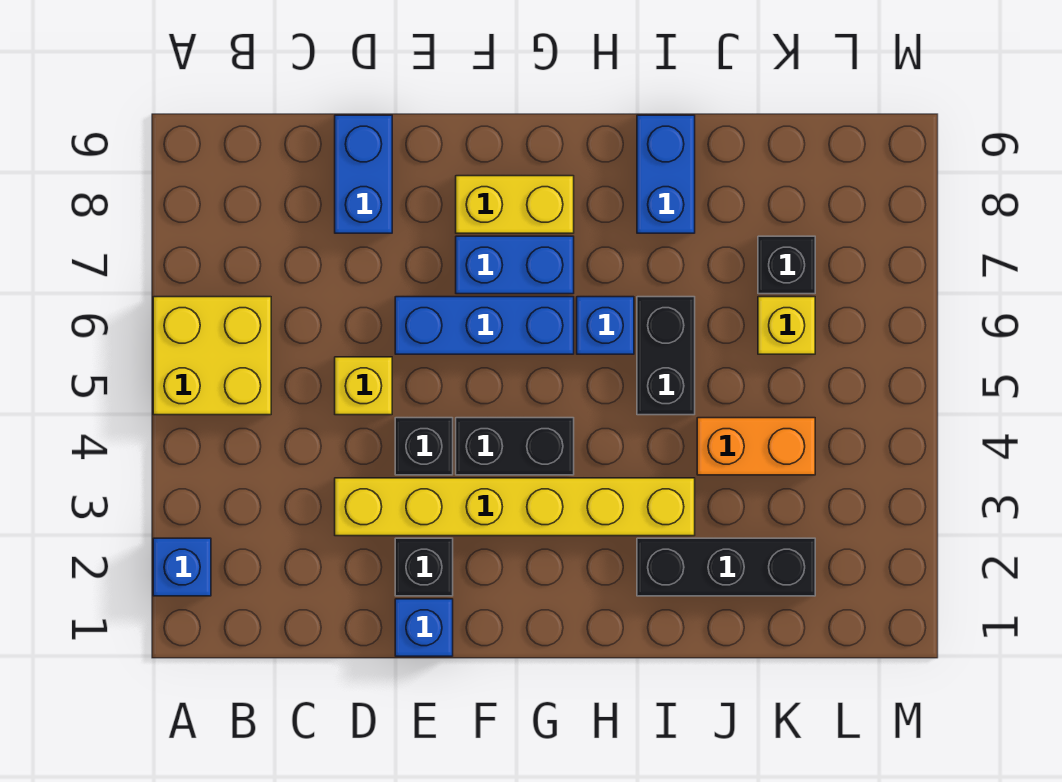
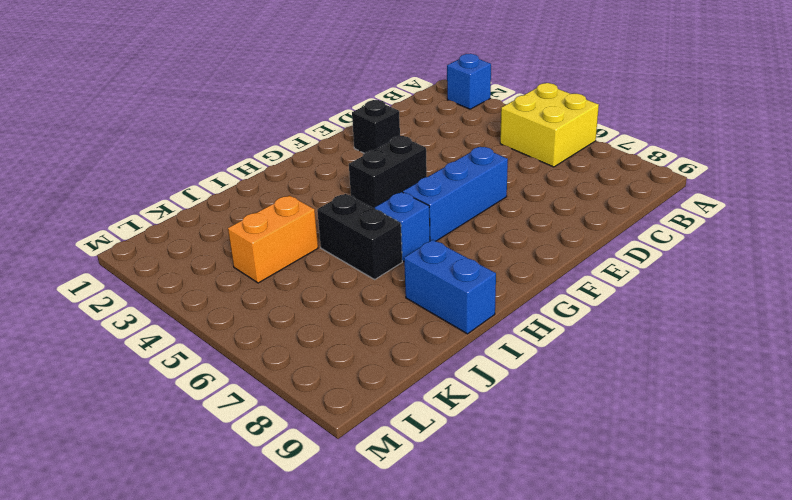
none -> yellow brick D3:I3 level 1
none -> yellow brick D5 level 1
none -> blue brick D8:D9 level 1

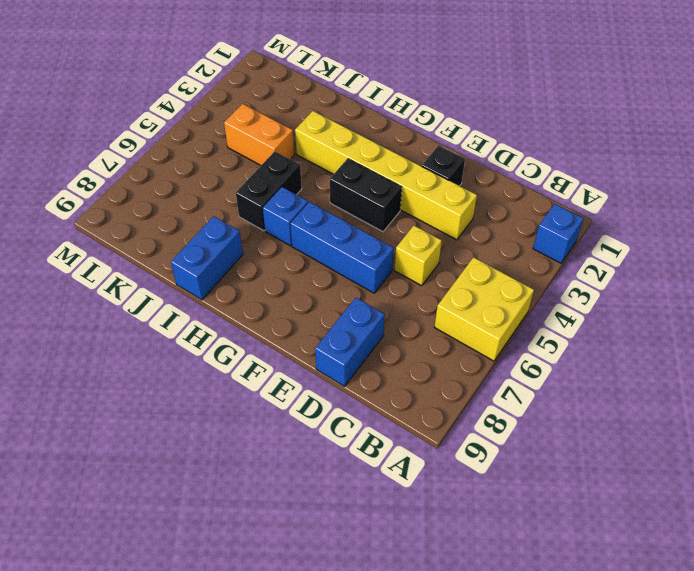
none -> blue brick E1 level 1
none -> black brick E4 level 1
none -> blue brick F7:G7 level 1

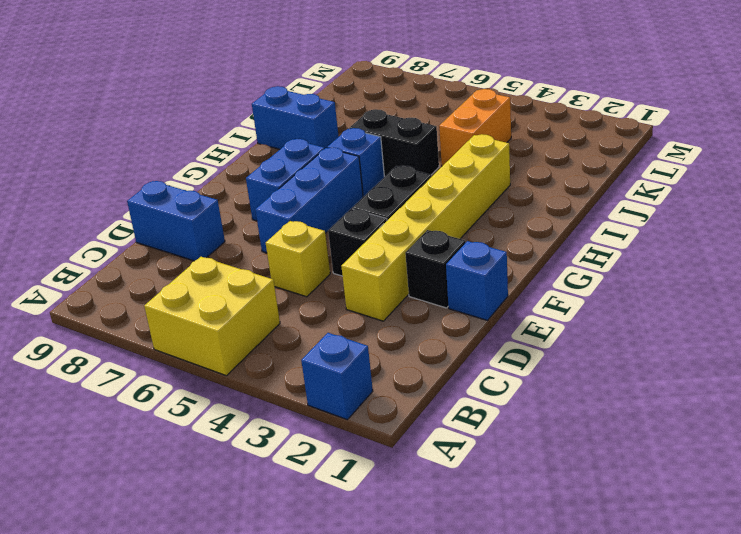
none -> yellow brick F8:G8 level 1
none -> black brick I2:K2 level 1
none -> yellow brick K6 level 1

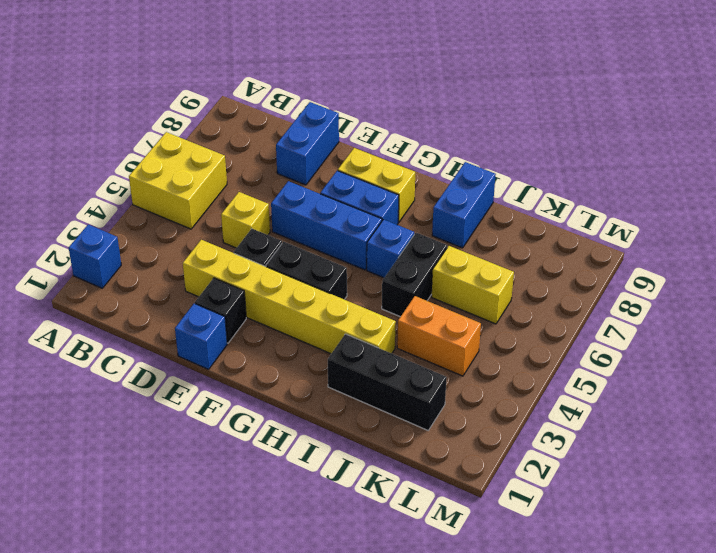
yellow brick J6:K6 level 1 -> yellow brick K6 level 1
none -> black brick K7 level 1

